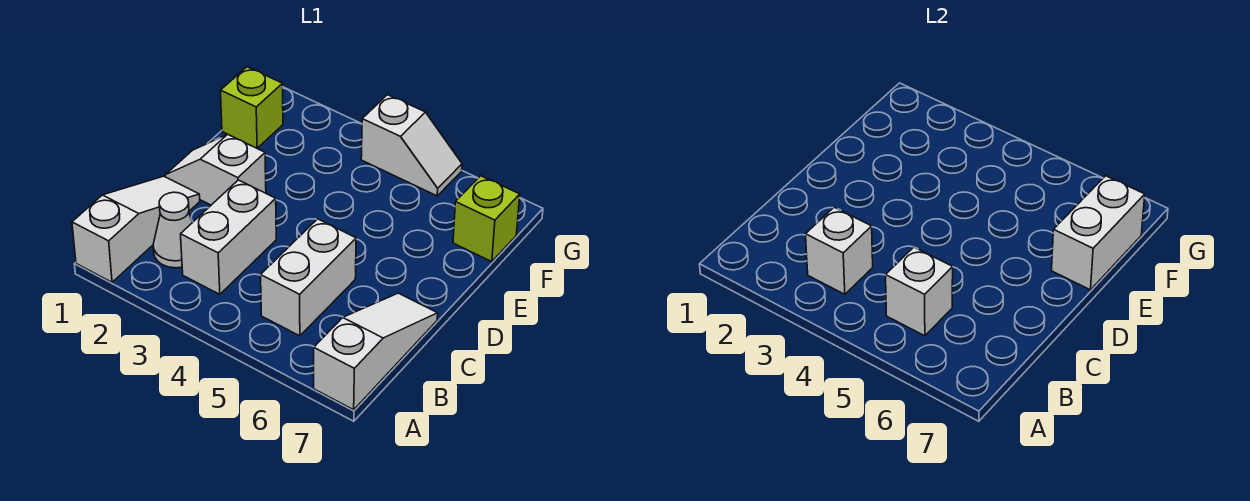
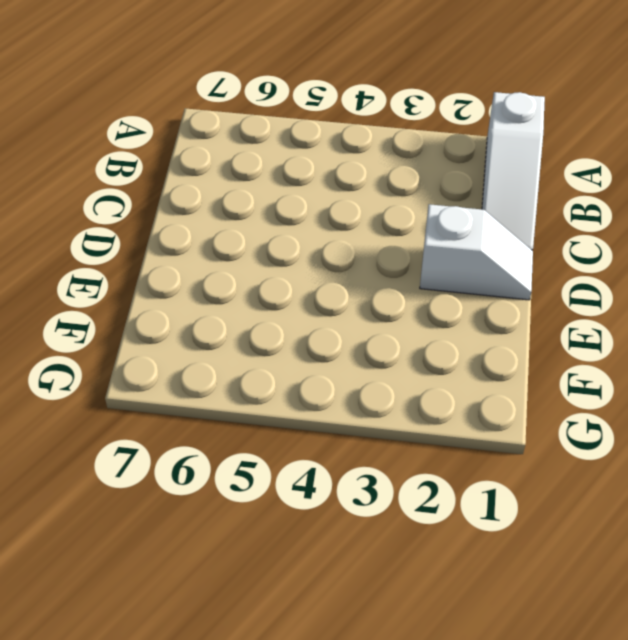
none -> white slope A7:C7 level 1 top A
none -> white cone B2 level 1
none -> white brick B3:C3 level 1

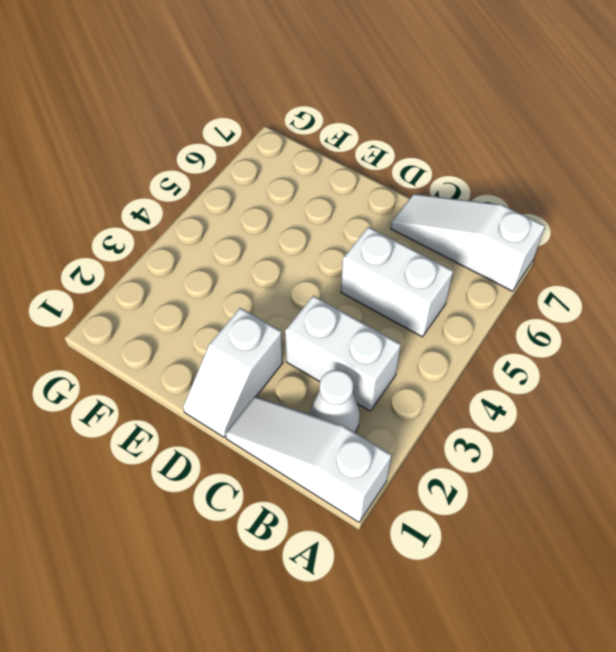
none -> lime brick F1 level 1
none -> lime brick F7 level 1
none -> white slope G4:G5 level 1 top 4

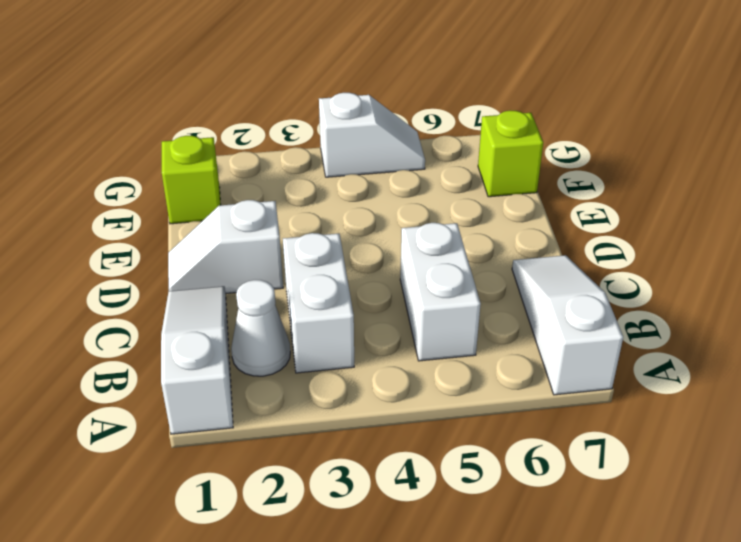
none -> white brick B3 level 2
none -> white brick B5 level 2
none -> white brick E7:F7 level 2

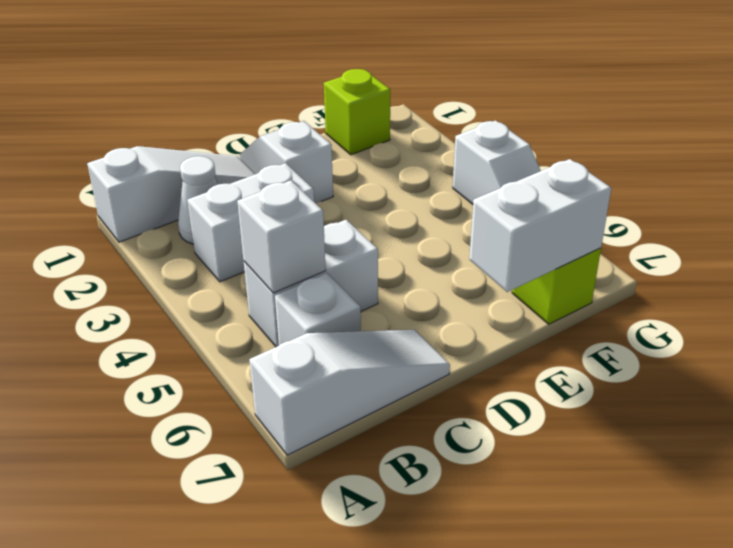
white brick B6 level 1 -> white brick B3 level 2

